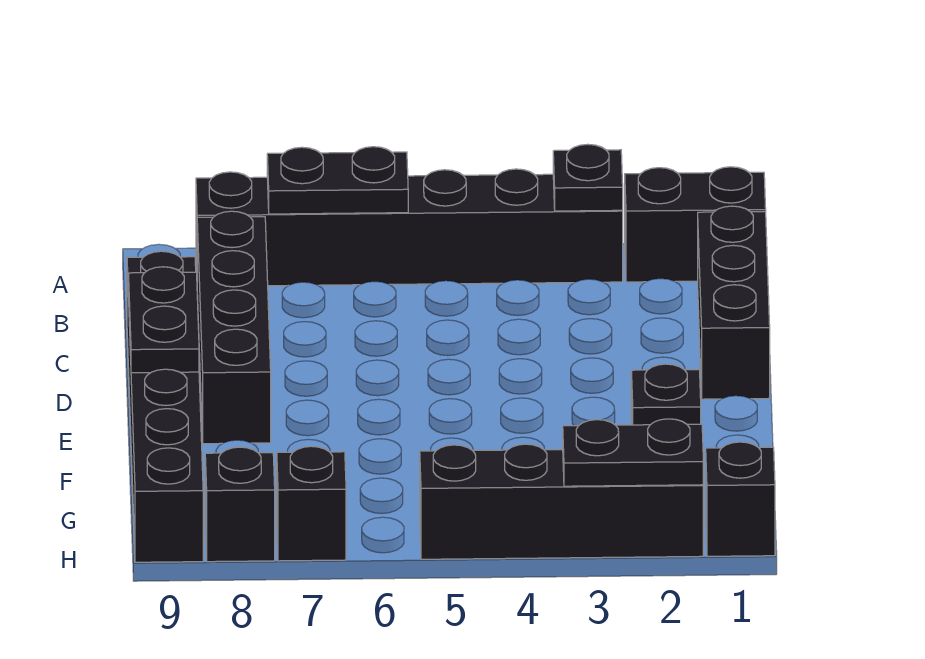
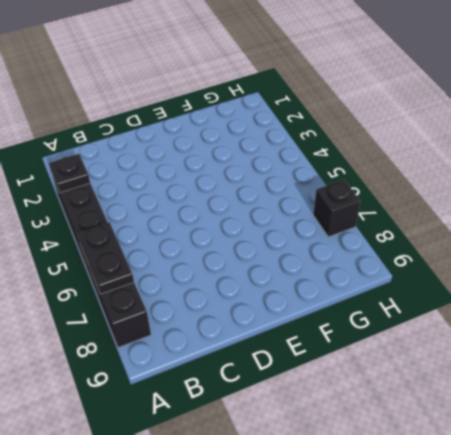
none -> black brick A1:A2 level 1
none -> black brick B1:D1 level 1
none -> black brick B8:E8 level 1

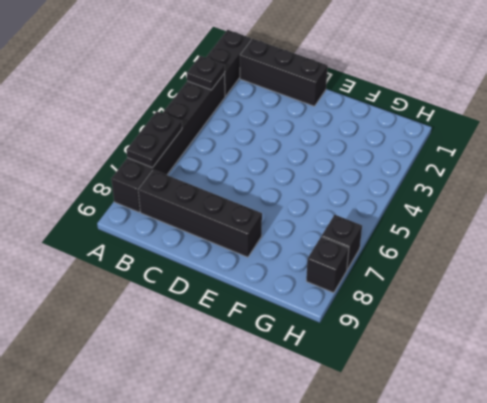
none -> black brick C9:H9 level 1
none -> black brick F2 level 1
none -> black brick H1 level 1

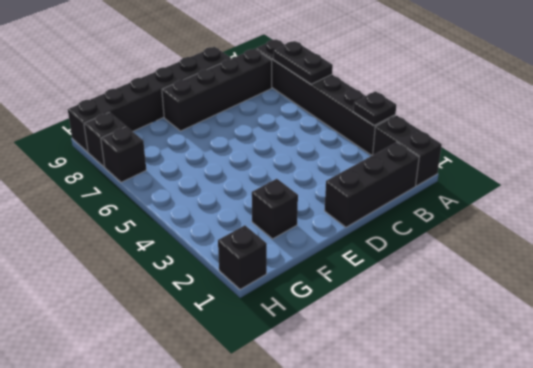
none -> black brick H2:H5 level 1
none -> black plate D9:E9 level 2
none -> black plate H2:H3 level 2

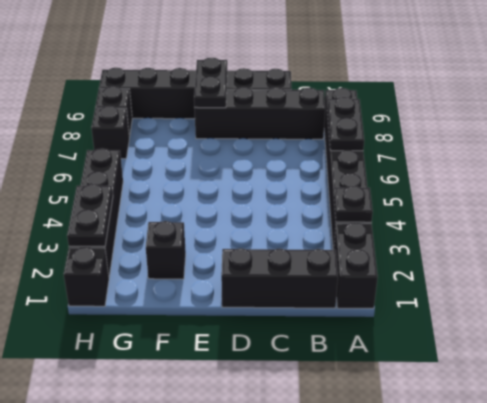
black plate E8:E9 level 2 -> black plate D9:E9 level 2

